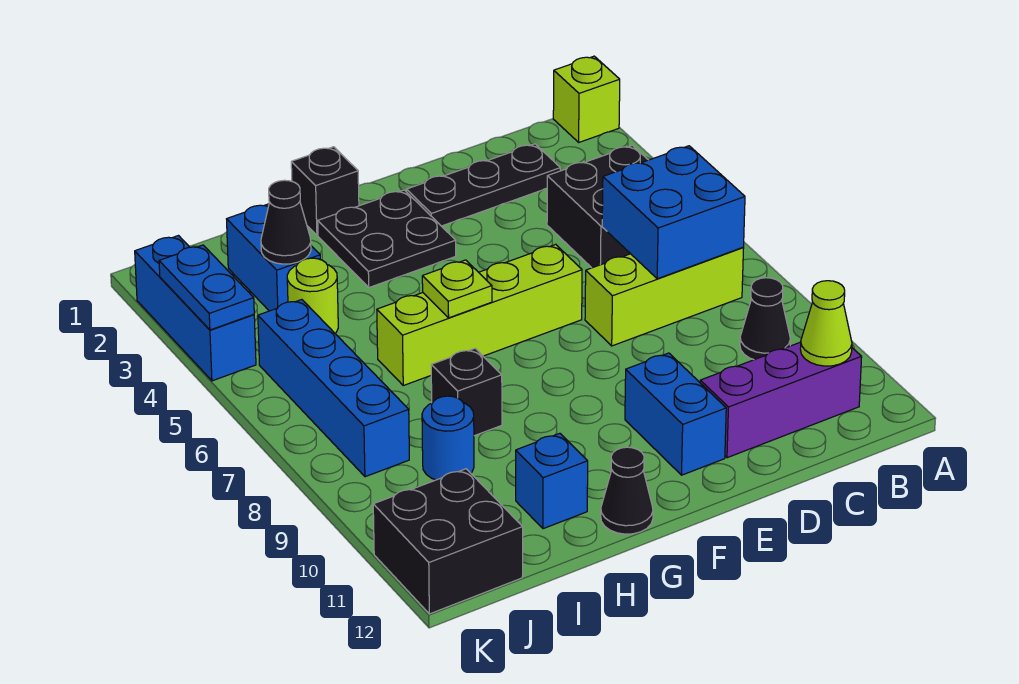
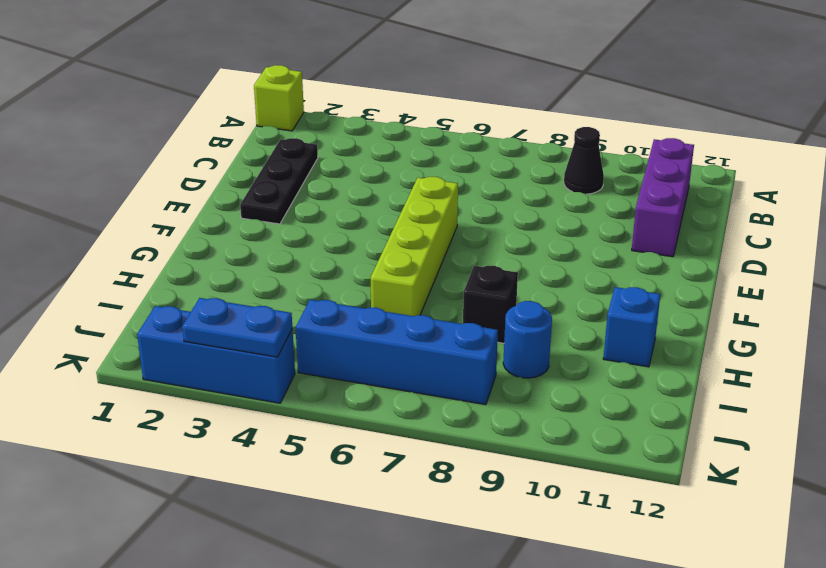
none -> black brick B4:C5 level 1
none -> lime brick B7:D7 level 1
none -> blue brick E10:E11 level 1

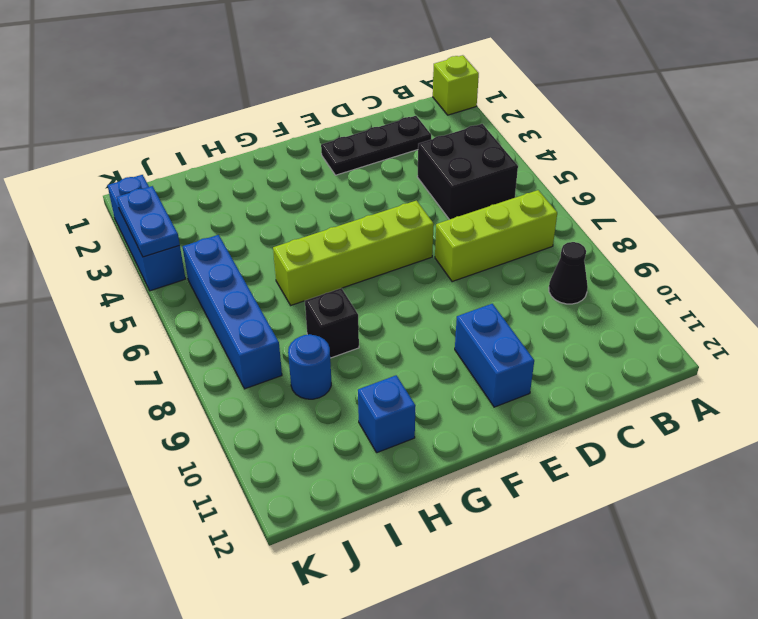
none -> purple brick B11:D11 level 1
none -> black plate F2:G3 level 1
none -> black brick G1 level 1

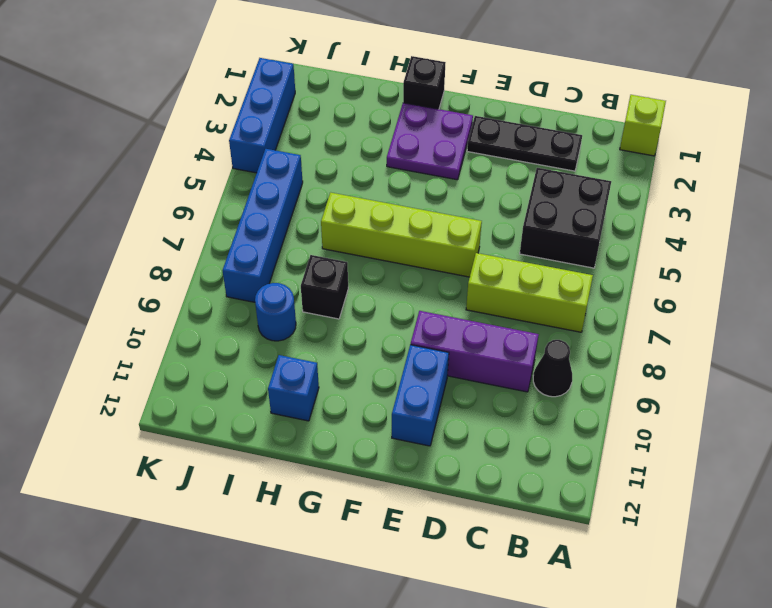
purple brick C9:E9 level 1 -> purple brick B11:D11 level 1
purple plate F2:G3 level 1 -> black plate F2:G3 level 1
none -> black cone G12 level 1
none -> blue brick I2:I3 level 1
none -> lime round brick I4 level 1

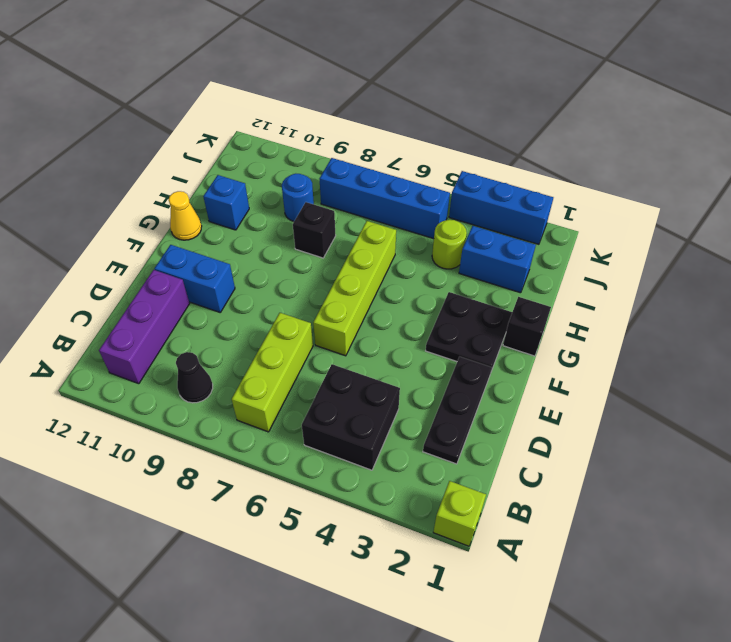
yellow cone G12 level 1 -> black cone G12 level 1
none -> black brick J11:K12 level 1
none -> blue brick B6:C7 level 2
none -> lime cone B11 level 2

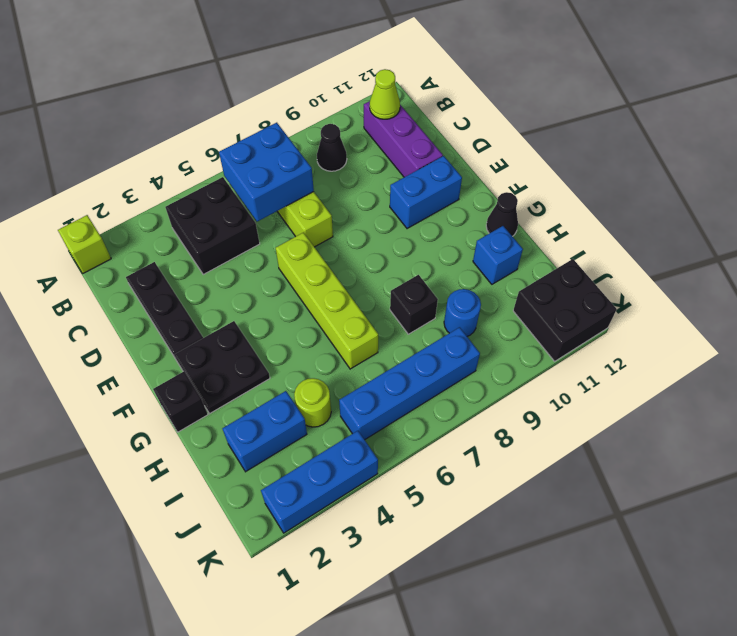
none -> lime plate G6 level 2
none -> black cone I3 level 2
none -> blue plate K3:K4 level 2

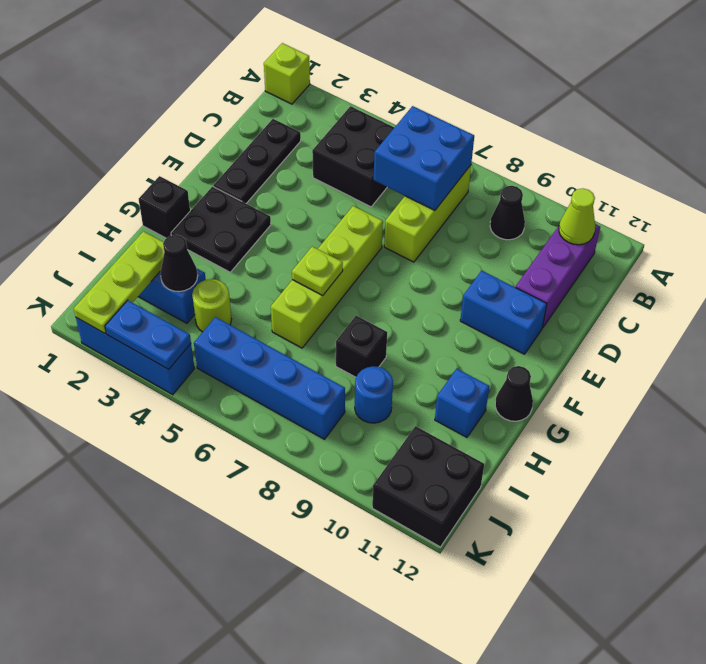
lime plate I2:K2 level 2 -> none

